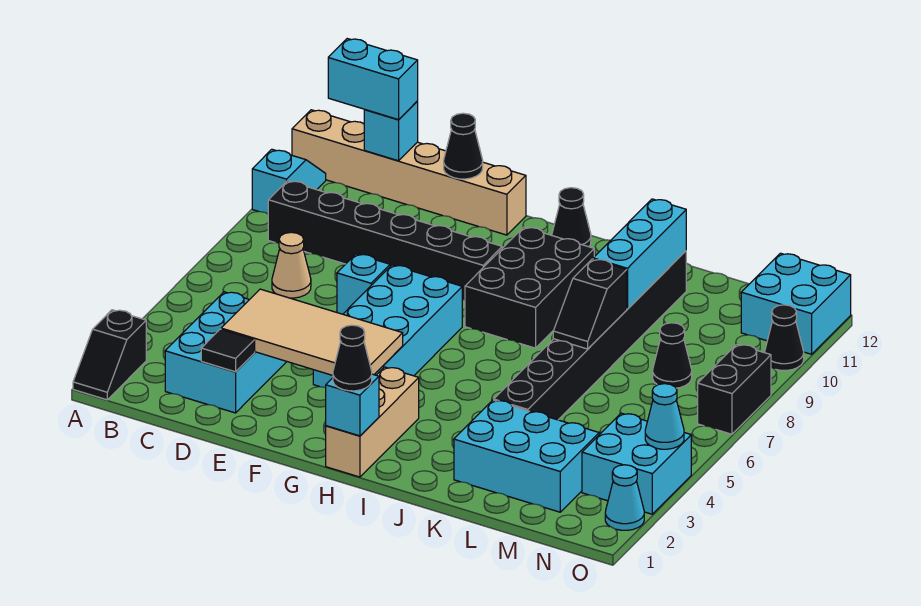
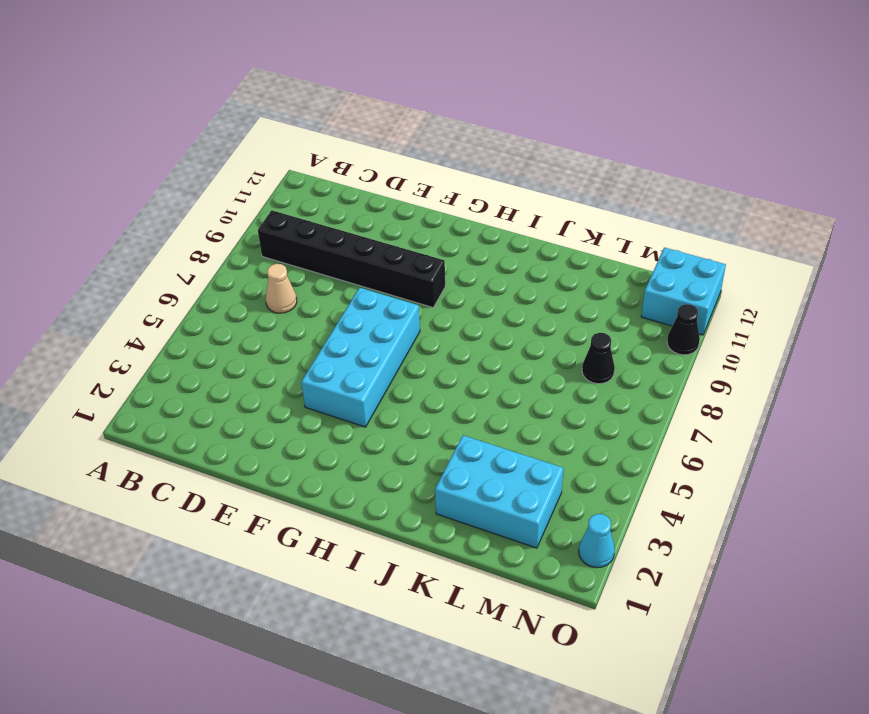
none -> black slope A1:A2 level 1 top 2
none -> cyan slope A10:A11 level 1 top 10
none -> tan brick A12:F12 level 1

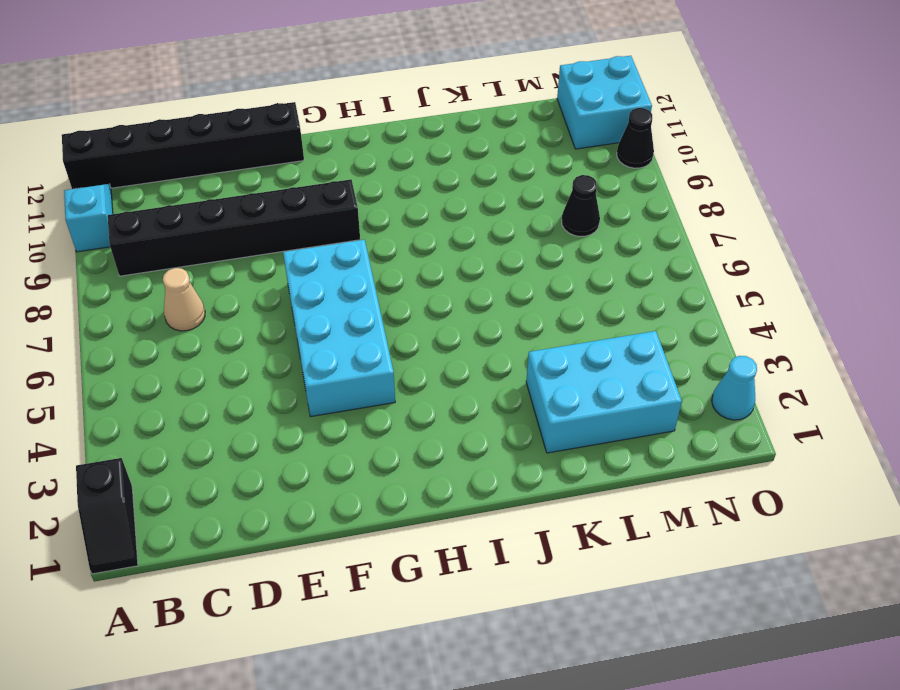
black brick A12:F12 level 1 -> tan brick A12:F12 level 1
none -> cyan brick C2:D4 level 1
none -> cyan brick E7 level 1
none -> tan brick H1:H3 level 1

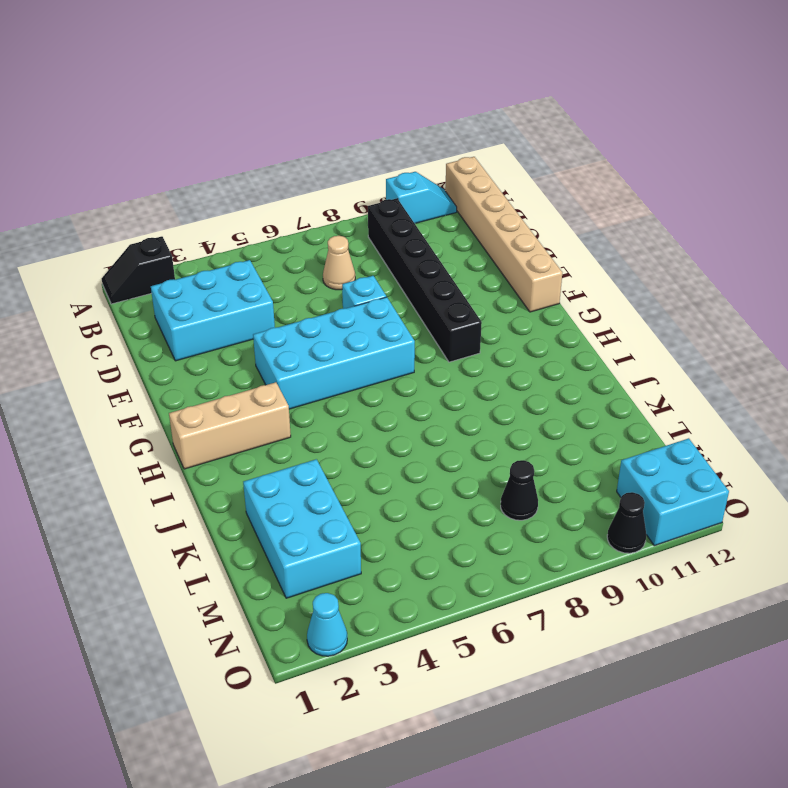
none -> black brick H8:I10 level 1
none -> black cone H12 level 1
none -> black brick K4:K11 level 1

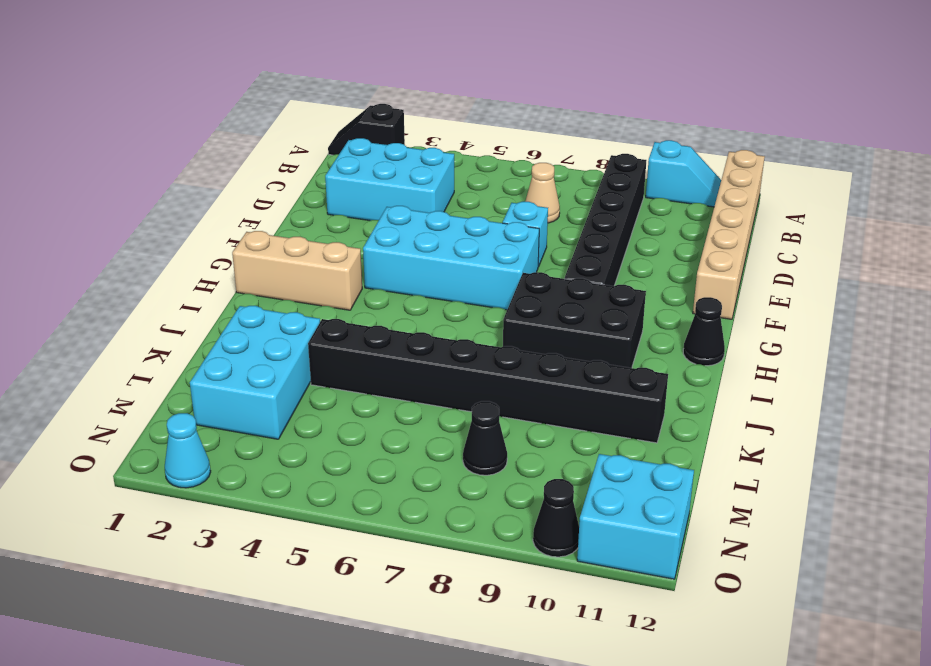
none -> cyan brick N3:O4 level 1
none -> black brick O7:O8 level 1
none -> cyan brick C12 level 2

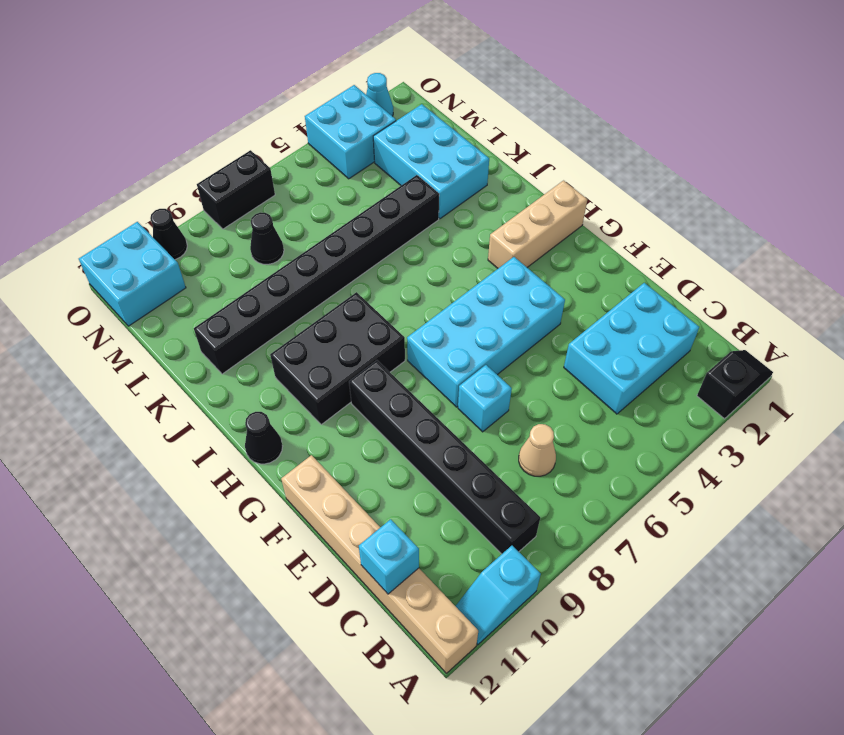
none -> black tile D2 level 2
none -> tan tile D3:G4 level 2
none -> black cone E12 level 2

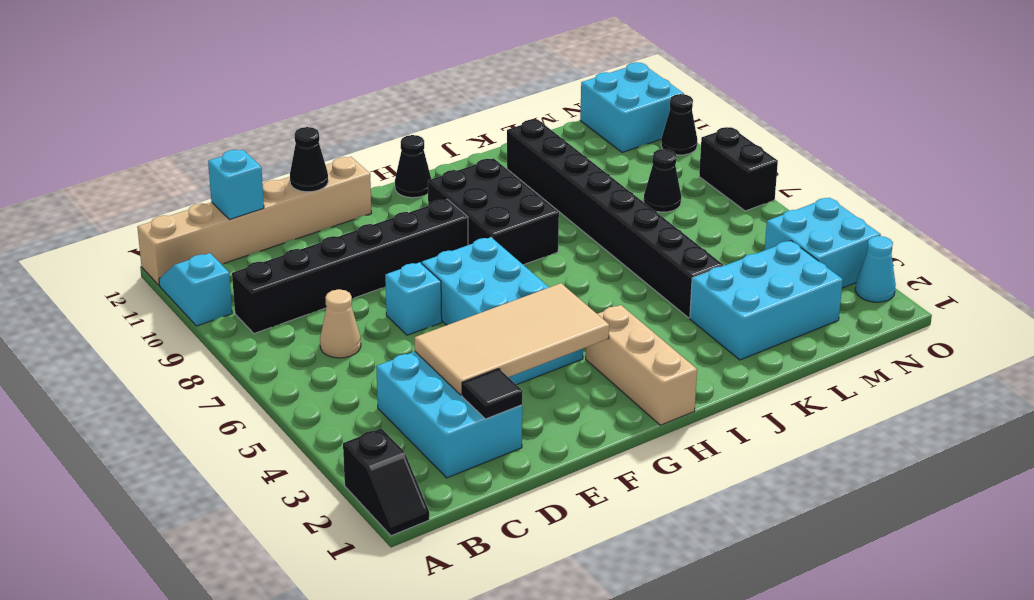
none -> cyan brick H1 level 2
none -> black slope K7:K8 level 2 top 8
none -> cyan brick K9:K11 level 2

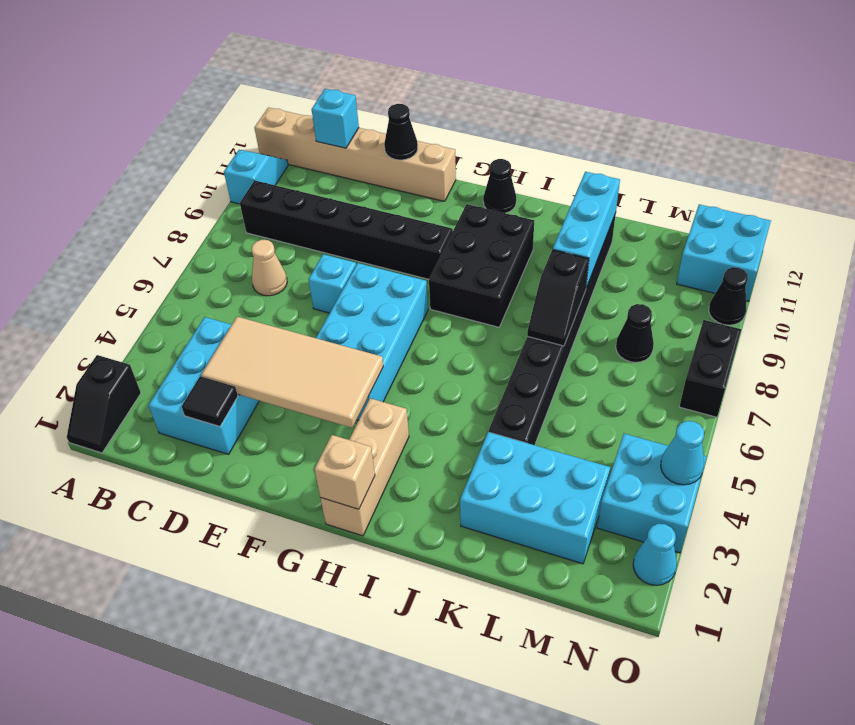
tan brick H1 level 2 -> cyan brick H1 level 2
none -> cyan brick B12:C12 level 3
none -> black cone H1 level 3

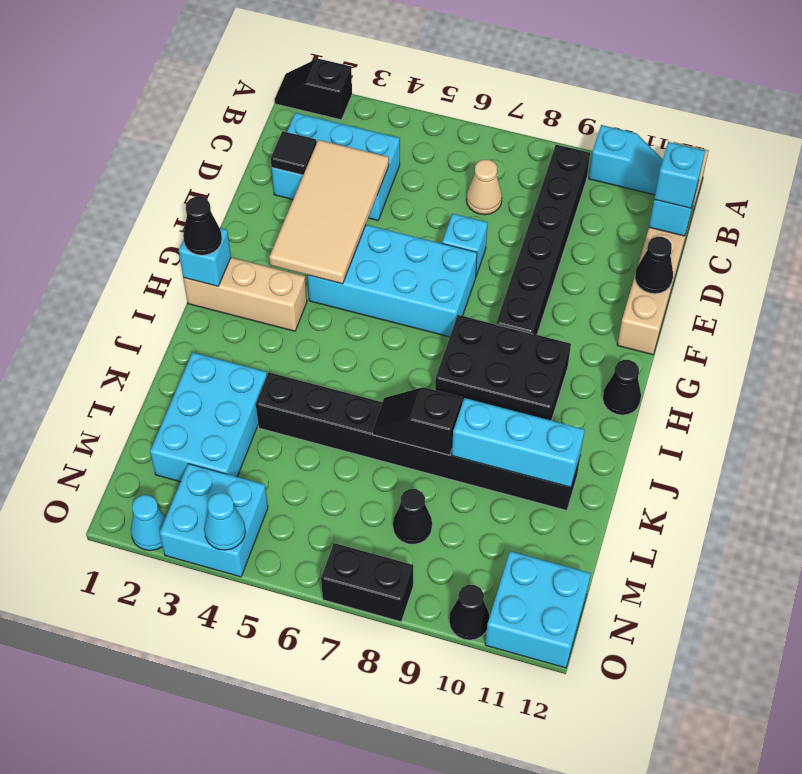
cyan brick C12 level 3 -> cyan brick B12:C12 level 3

